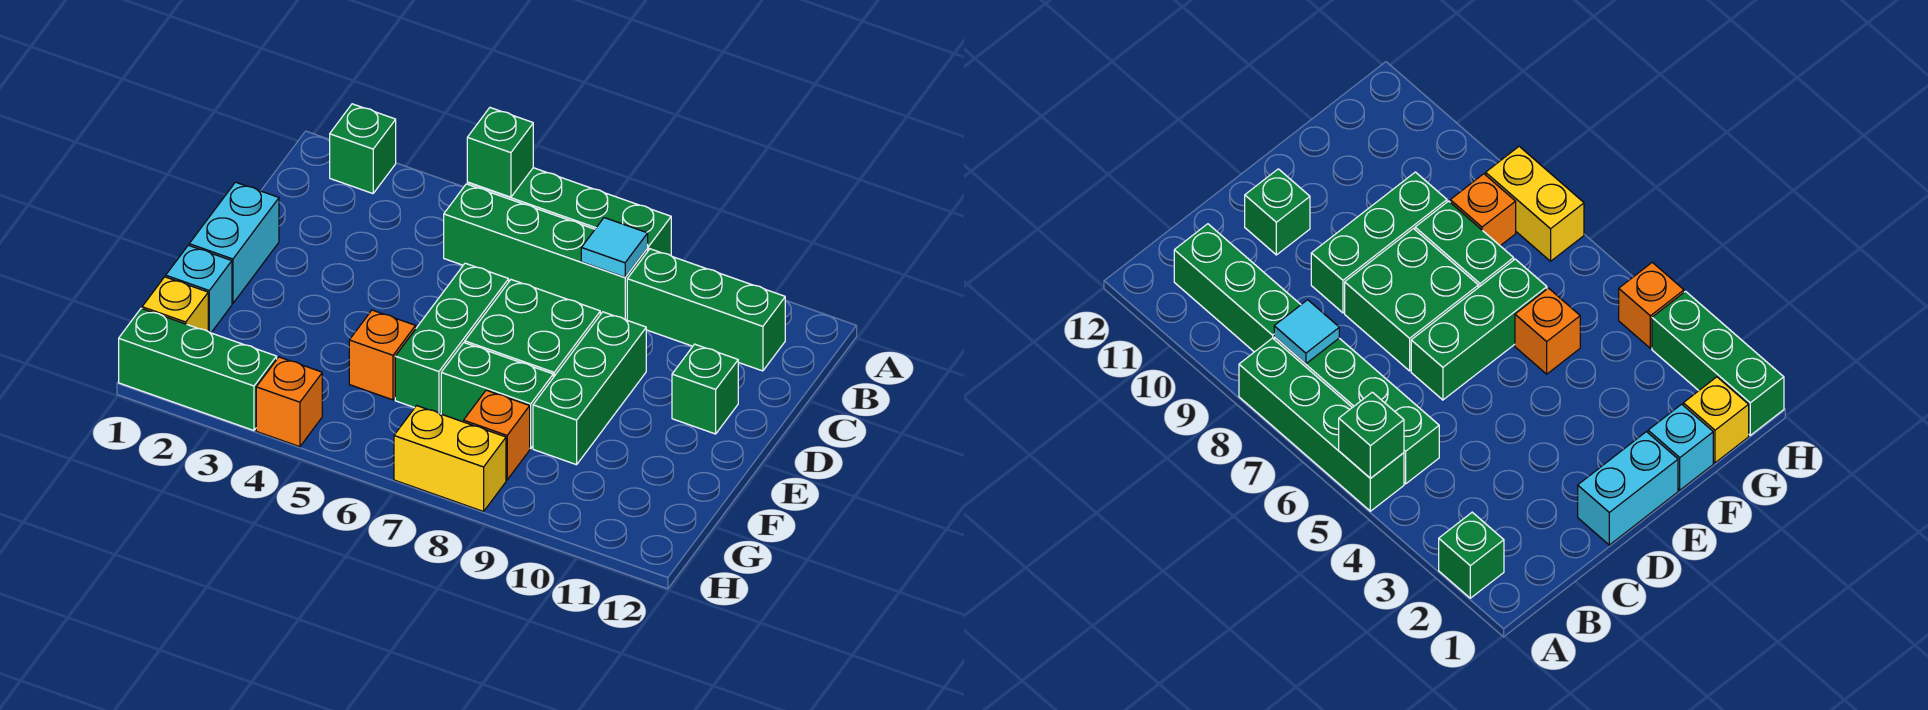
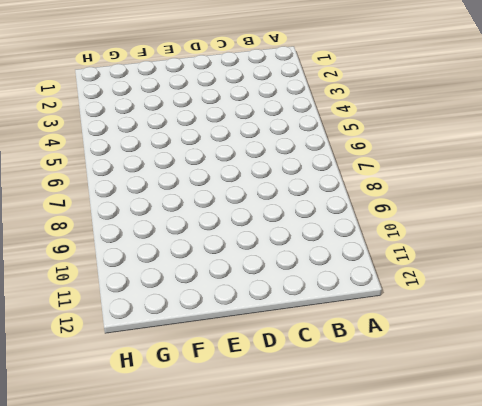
none -> green brick A2 level 1
none -> green brick A5:A8 level 1
none -> green brick B5:B8 level 1

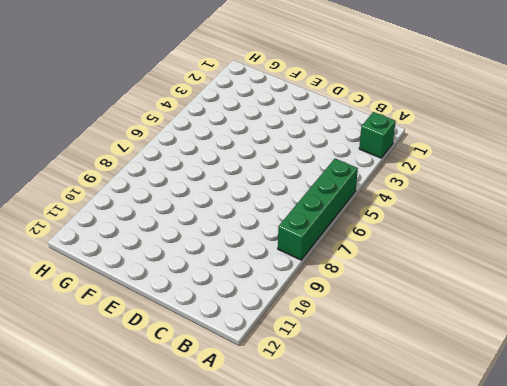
none -> green brick B5:B8 level 1
none -> green brick B9:B11 level 1
none -> cyan brick D1:E1 level 1

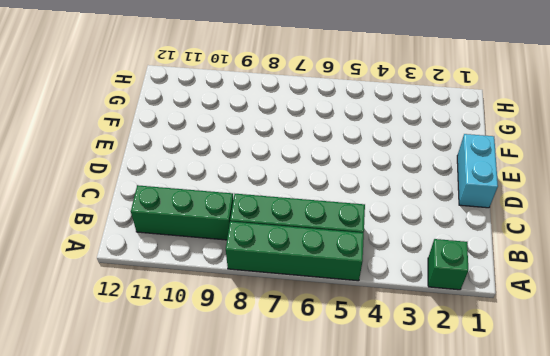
none -> green brick D6:F6 level 1
none -> green brick D7:E8 level 1
none -> green brick D9:F9 level 1

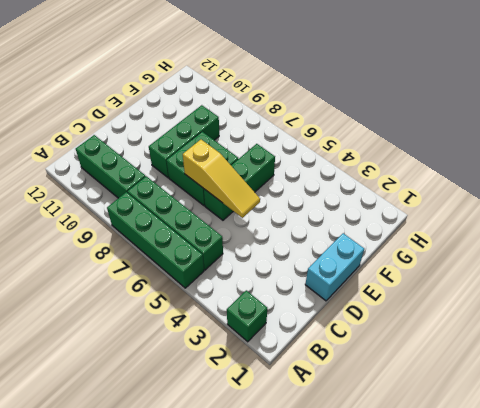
yellow slope D5:D7 level 2 top 7 -> none
none -> green brick D11 level 1
none -> cyan brick F1 level 1
none -> orange brick F5 level 1

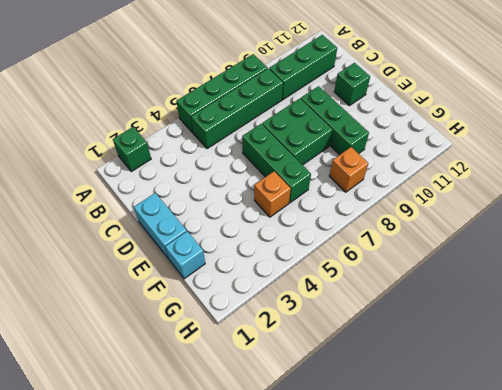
none -> green brick F7:F8 level 1
none -> yellow brick G1 level 1
none -> green brick H1:H3 level 1

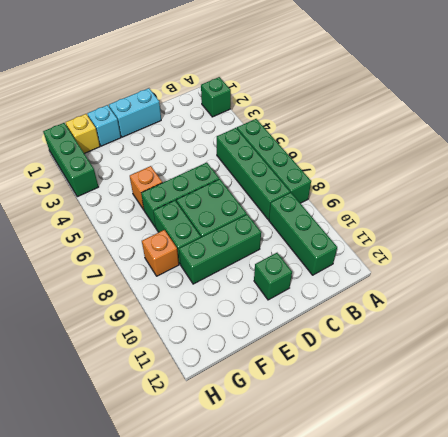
none -> orange brick H4 level 1
none -> yellow brick H7:H8 level 1
none -> green brick A5 level 2

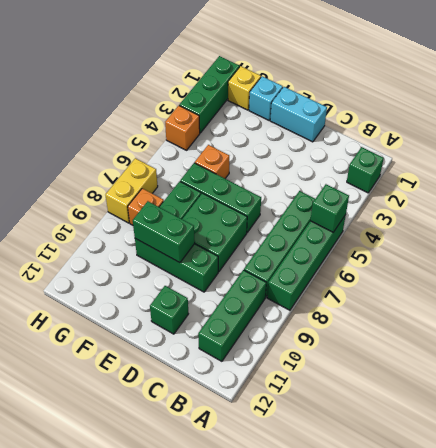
green brick E9:F9 level 2 -> none
none -> cyan tile B8 level 2

